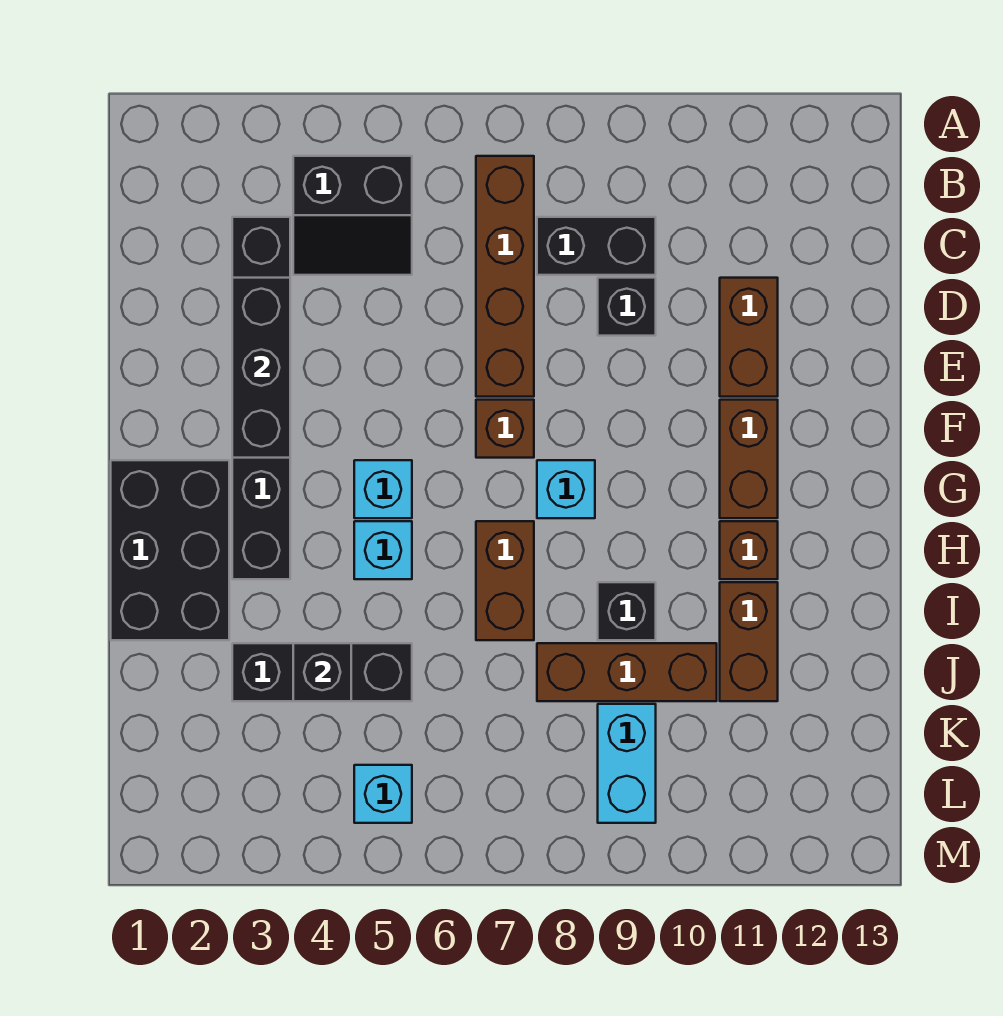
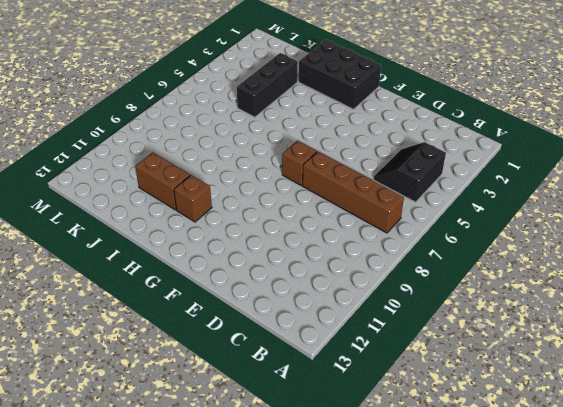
none -> black brick C3:H3 level 1
none -> black brick C8:C9 level 1
none -> black brick D9 level 1

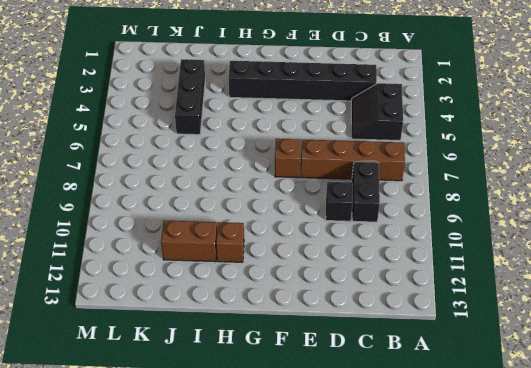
none -> brown brick D11:E11 level 1
none -> brown brick F11:G11 level 1
none -> black brick G1:I2 level 1

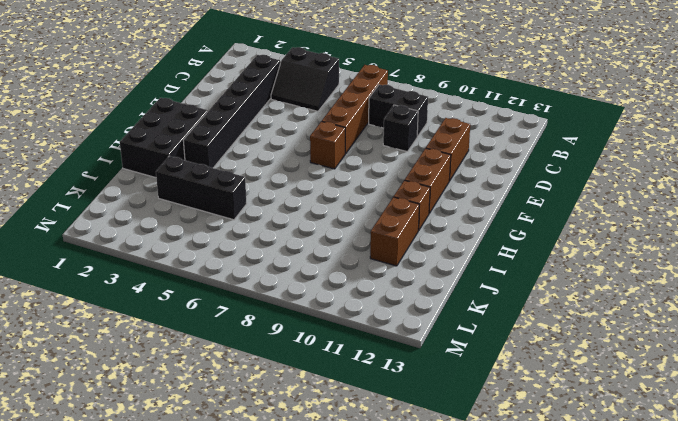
none -> cyan brick G5 level 1
none -> cyan brick G8 level 1
none -> cyan brick H5 level 1

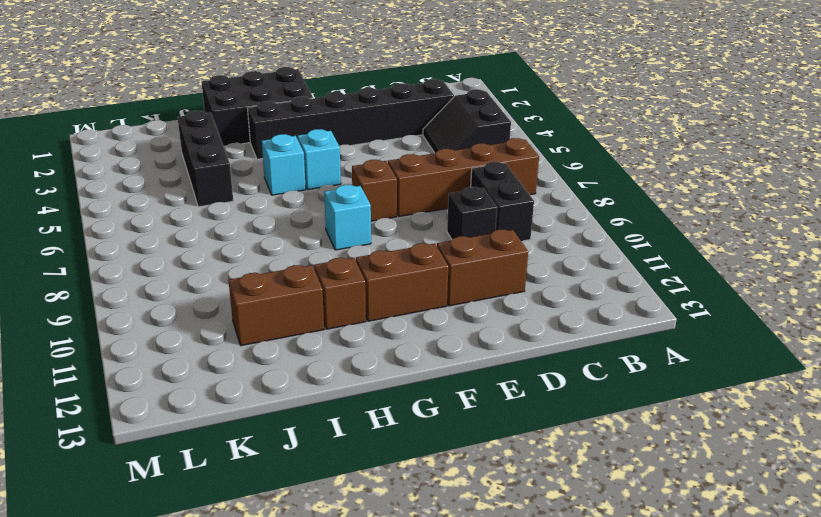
none -> brown brick H7:I7 level 1
none -> black brick I9 level 1
none -> brown brick J8:J10 level 1

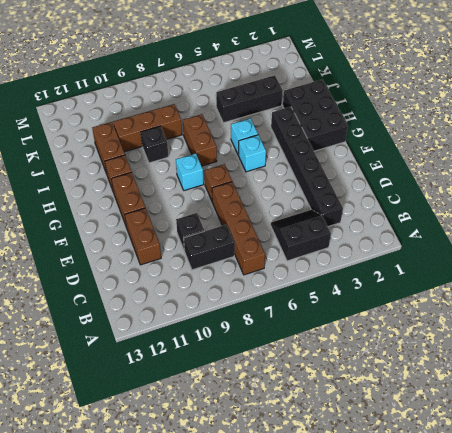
none -> cyan brick K9:L9 level 1
none -> cyan brick L5 level 1
none -> black brick D3:F3 level 2

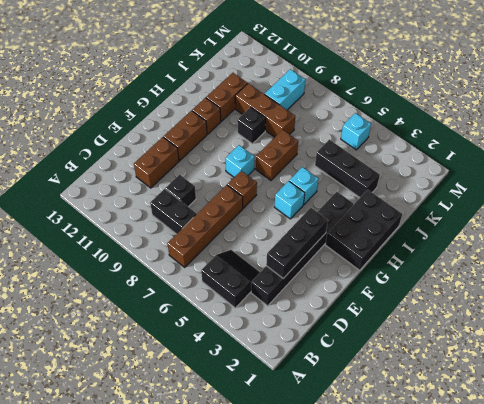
none -> black brick J4 level 2

